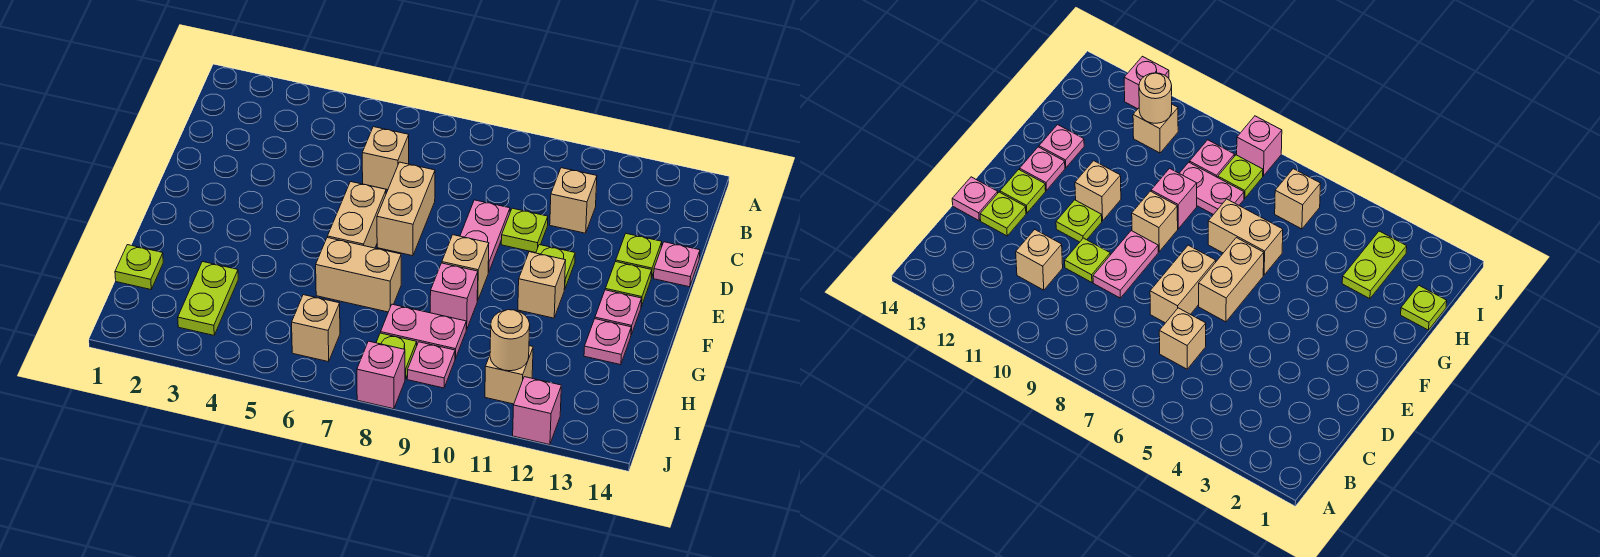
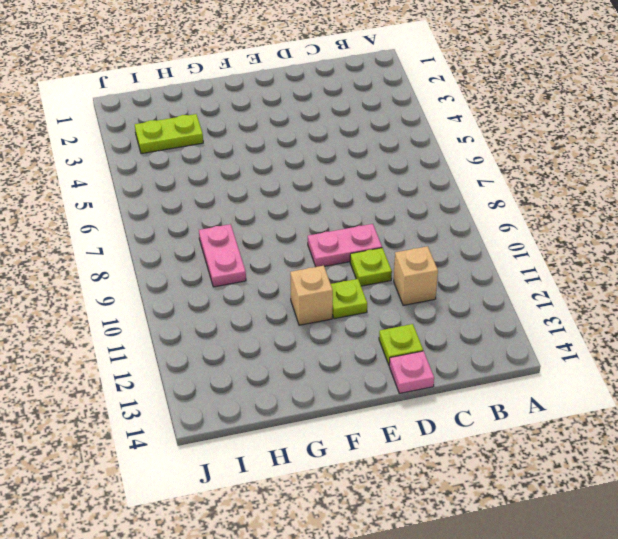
none -> tan brick C6 level 1
none -> tan brick D7:E7 level 1
none -> tan brick E6:F6 level 1

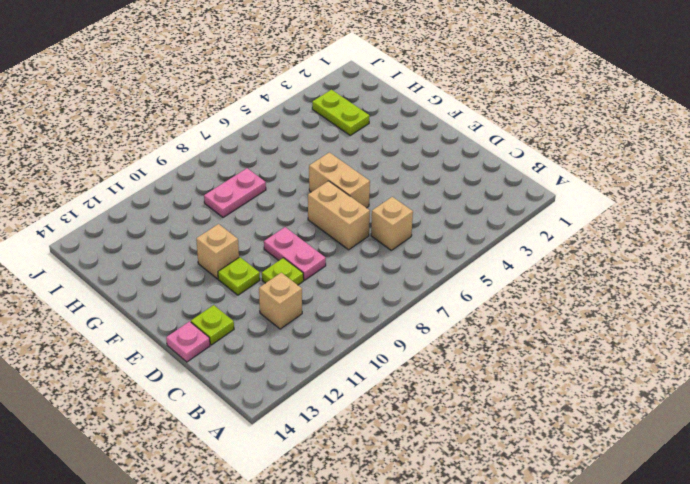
none -> lime plate E13 level 1
none -> tan brick F9 level 1
none -> pink plate F13 level 1

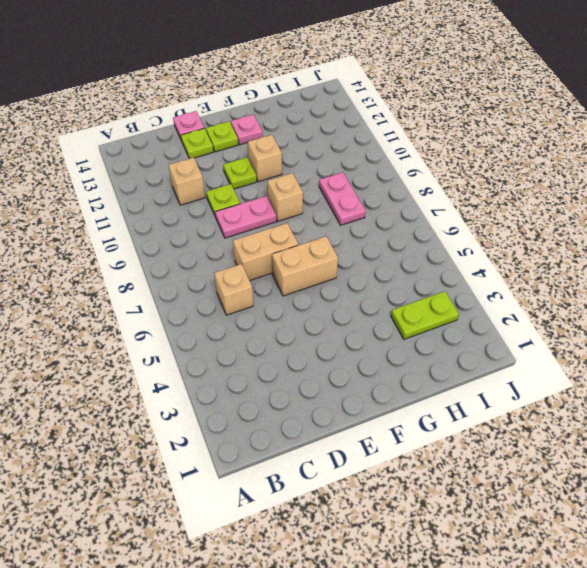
none -> tan brick G6:G7 level 1
none -> pink brick G9 level 1
none -> pink plate G13 level 1

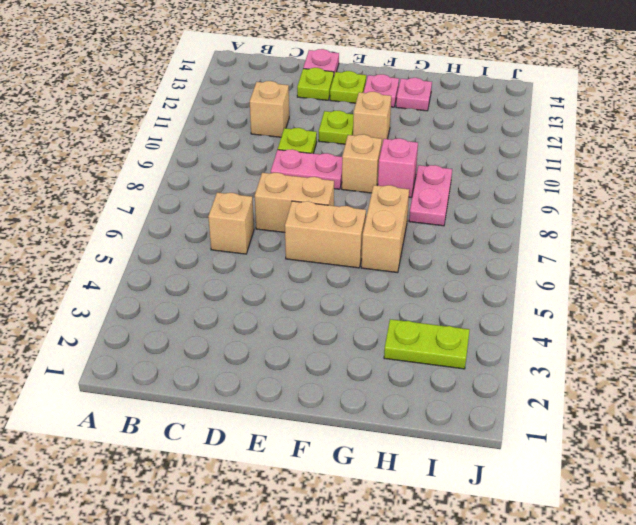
none -> lime plate H1 level 1
none -> tan brick I6 level 1
none -> lime plate I8 level 1

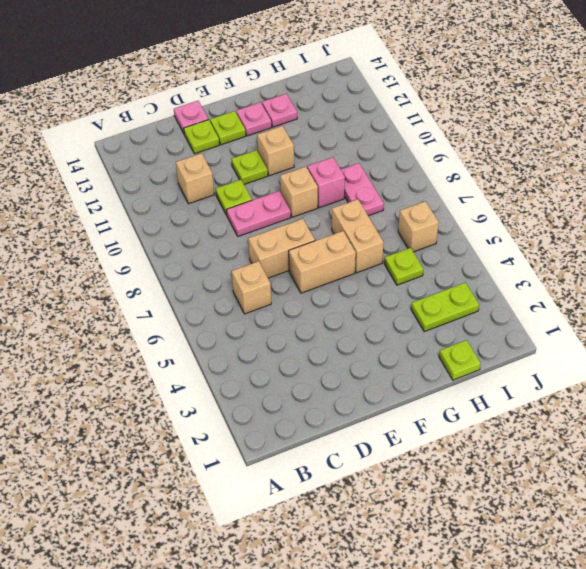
lime plate H5 level 1 -> lime plate I8 level 1
none -> pink plate I9 level 1
none -> tan brick I11 level 1
none -> pink brick J8 level 1

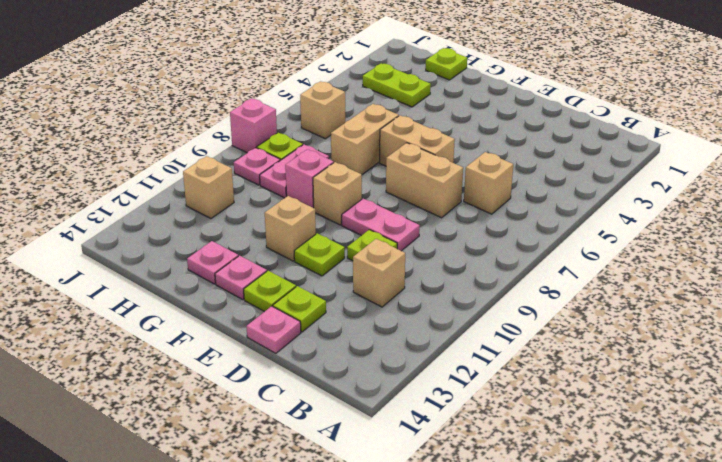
none -> pink brick J12 level 1
none -> tan round brick I11 level 2

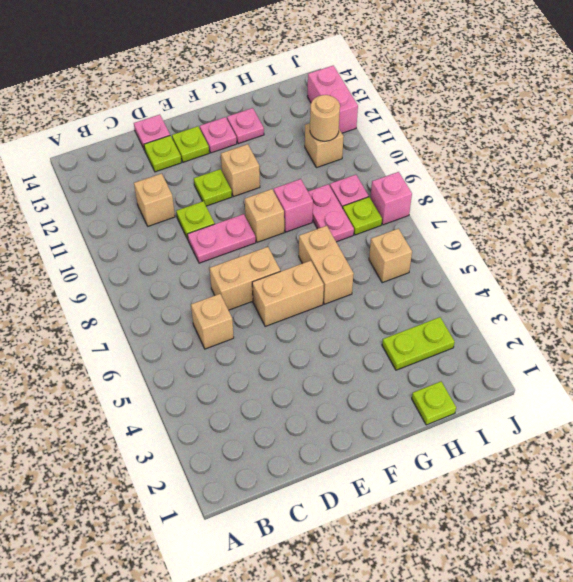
pink brick J12:J13 level 1 -> pink brick J12 level 1

